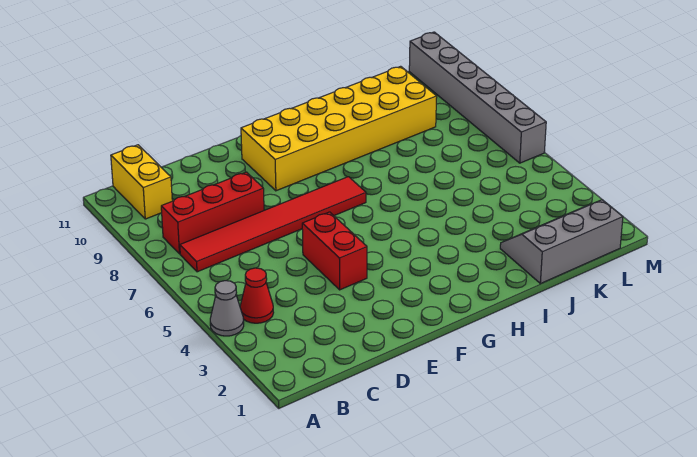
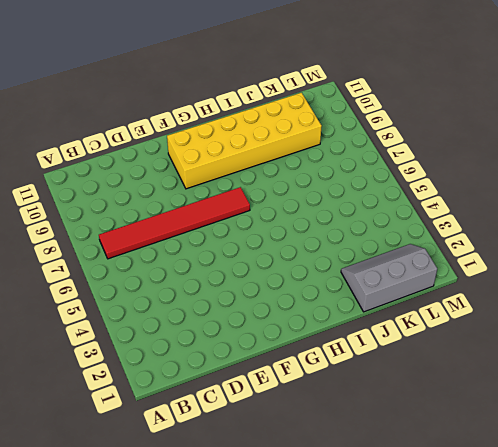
none -> grey cone A4 level 1
none -> red cone B4 level 1

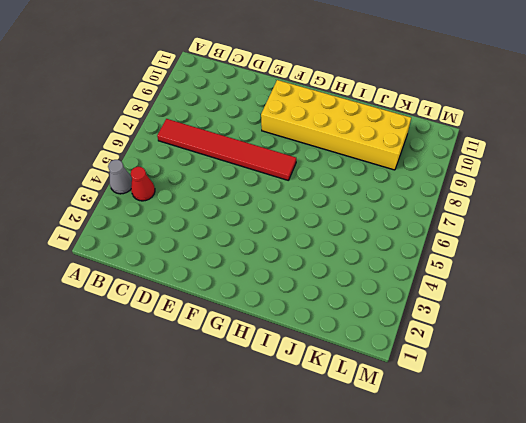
none -> red brick B8:D8 level 1
none -> yellow brick B10:B11 level 1

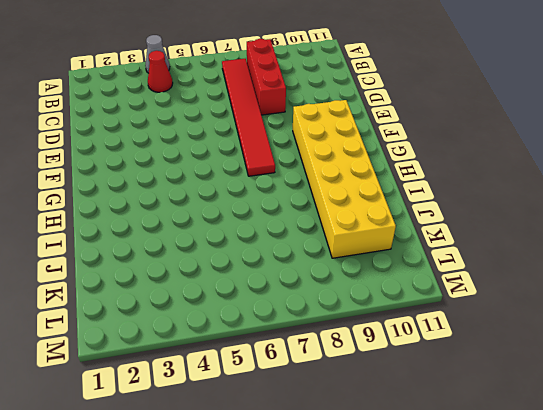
none -> yellow brick B10:B11 level 1
none -> red brick E4:E5 level 1

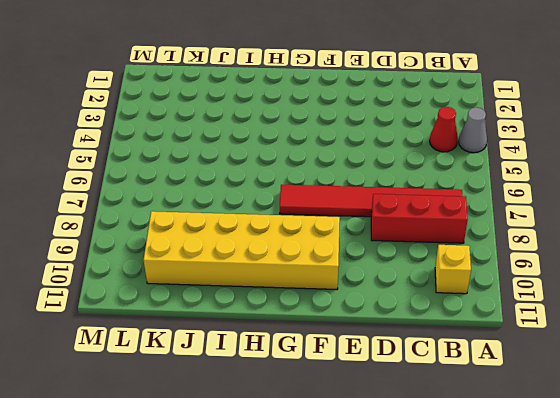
yellow brick B10 level 1 -> yellow brick B10:B11 level 1
none -> red brick E4:E5 level 1
none -> grey slope J1:L2 level 1 top 1

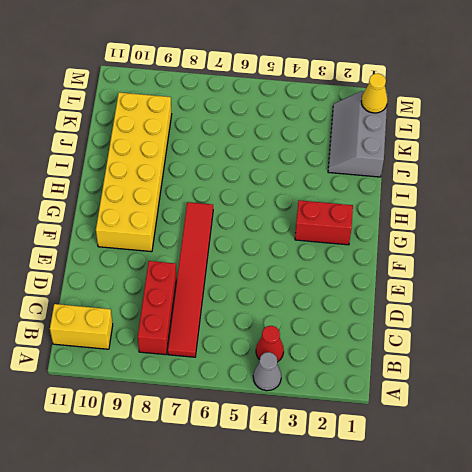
red brick G2:G3 level 1 -> red brick E4:E5 level 1
yellow cone L1 level 2 -> none
none -> grey brick M6:M11 level 1

